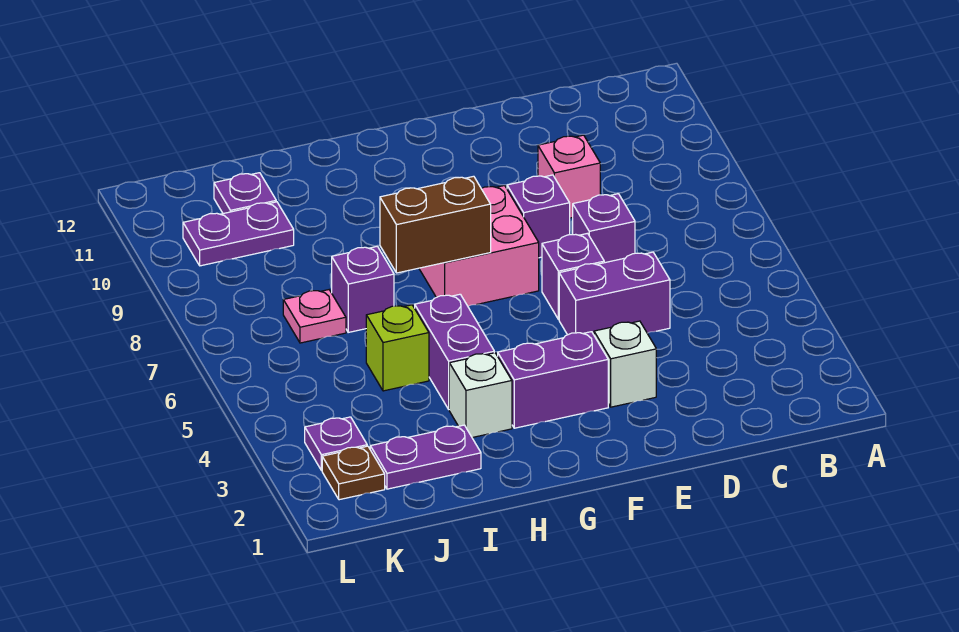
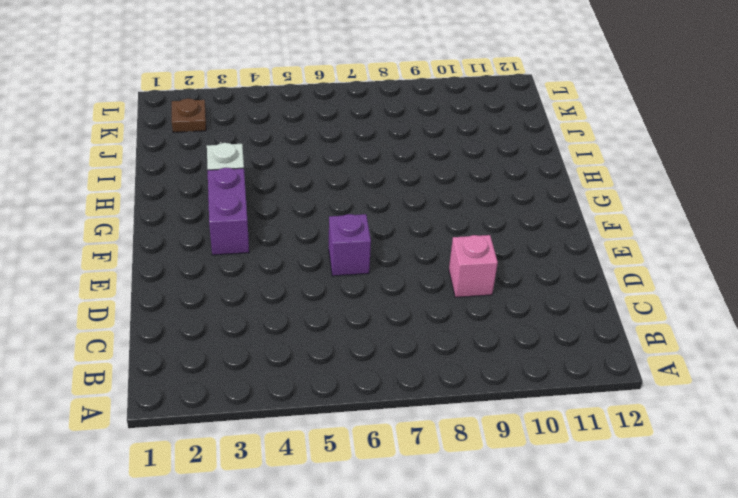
none -> purple brick D5:E5 level 1
none -> purple brick D7 level 1
none -> white brick E3 level 1

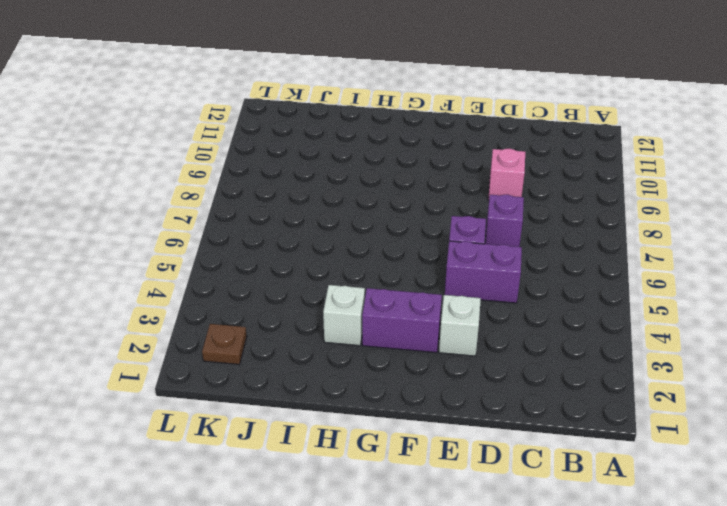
none -> purple brick E8 level 1
none -> pink brick F7:G8 level 1
none -> purple brick H4:H5 level 1

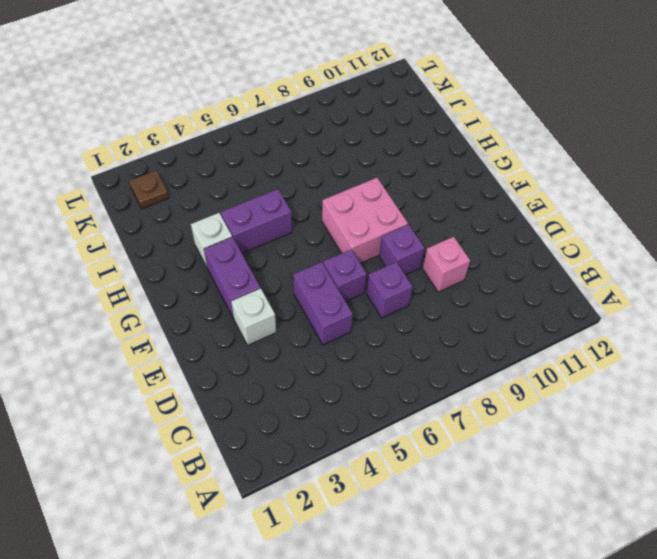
none -> purple plate I2:J2 level 1
none -> lime brick I5 level 1
none -> purple brick I7 level 1

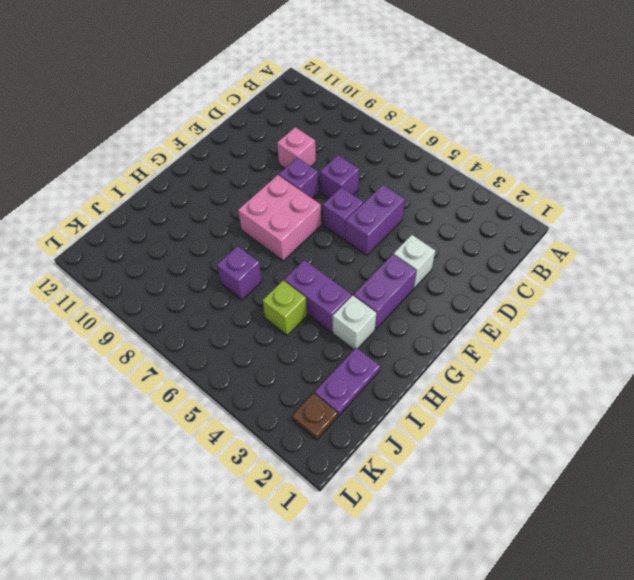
none -> pink plate J7 level 1
none -> purple plate J10:K10 level 1
none -> purple plate J11 level 1

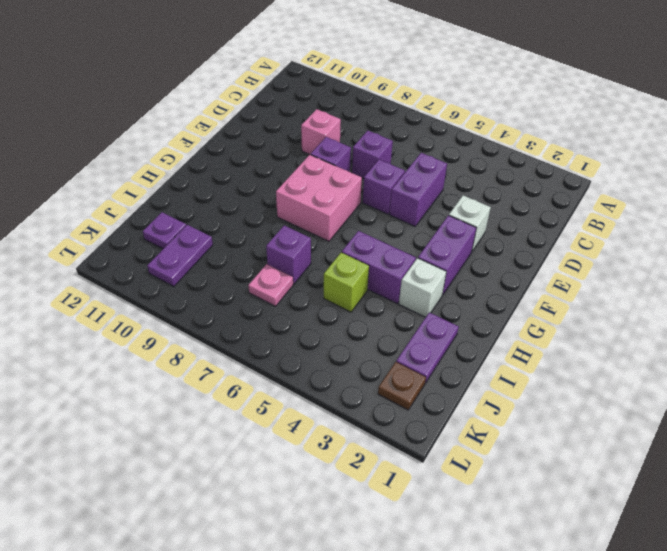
none -> purple plate K3 level 1
none -> brown brick G7:H7 level 2

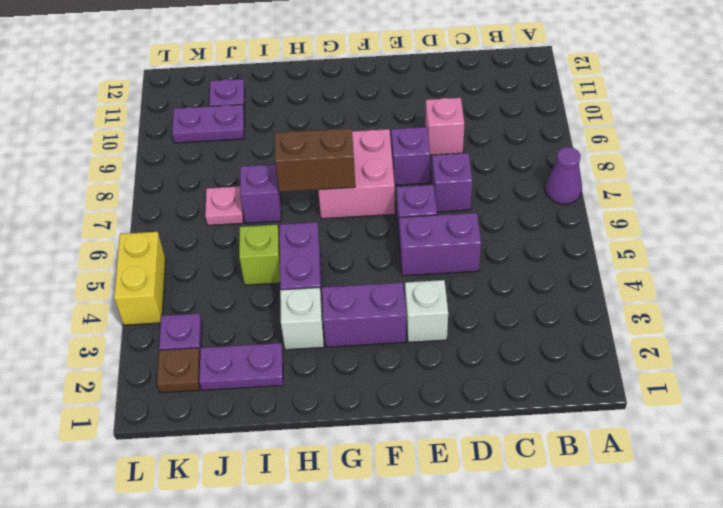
purple cone A7 level 1 -> none
yellow brick L4:L5 level 1 -> none

